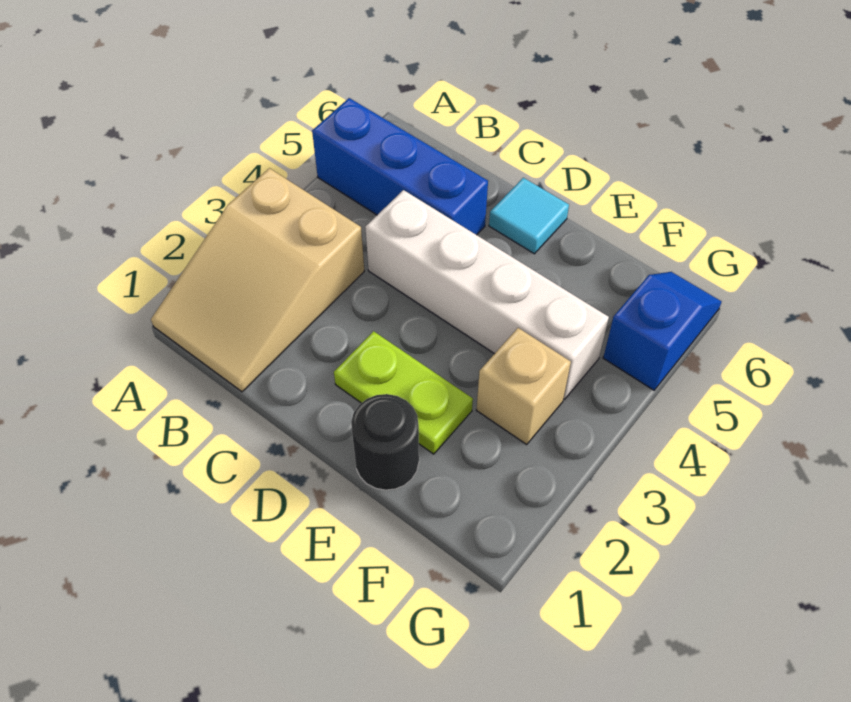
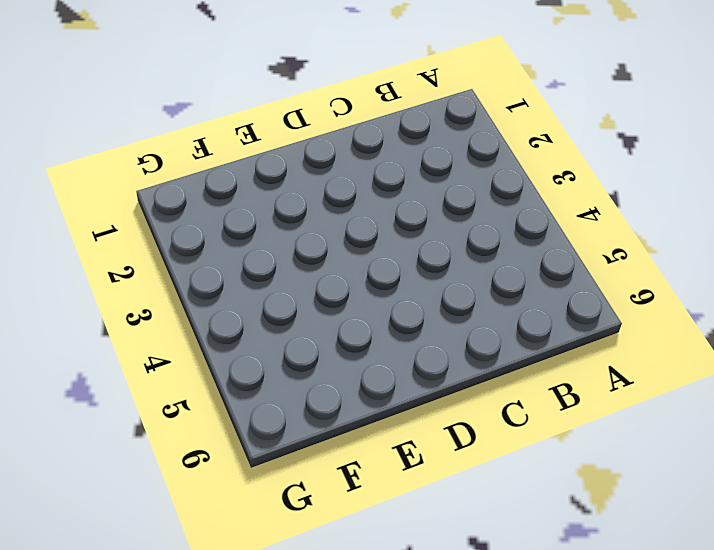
none -> tan slope A1:B3 level 1 top 3
none -> blue brick A5:C5 level 1

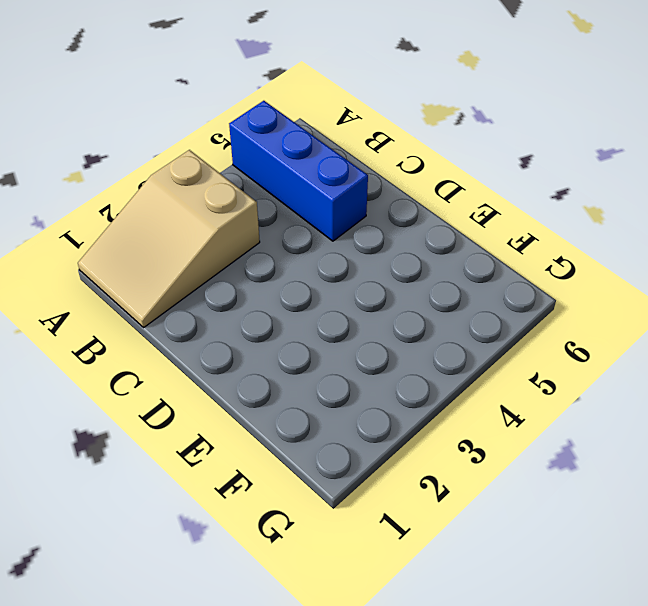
none -> white brick C4:F4 level 1
none -> lime plate D2:E2 level 1

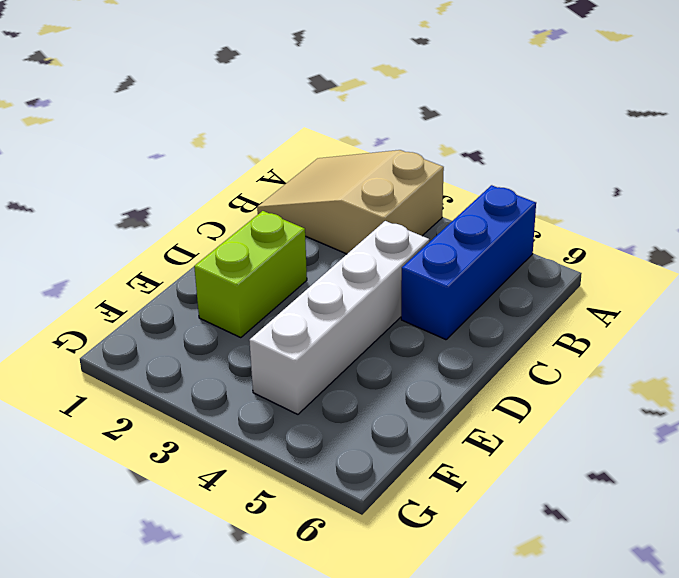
lime brick D2:E2 level 1 -> lime plate D2:E2 level 1
none -> cyan tile D6 level 1
none -> black round brick E1 level 1

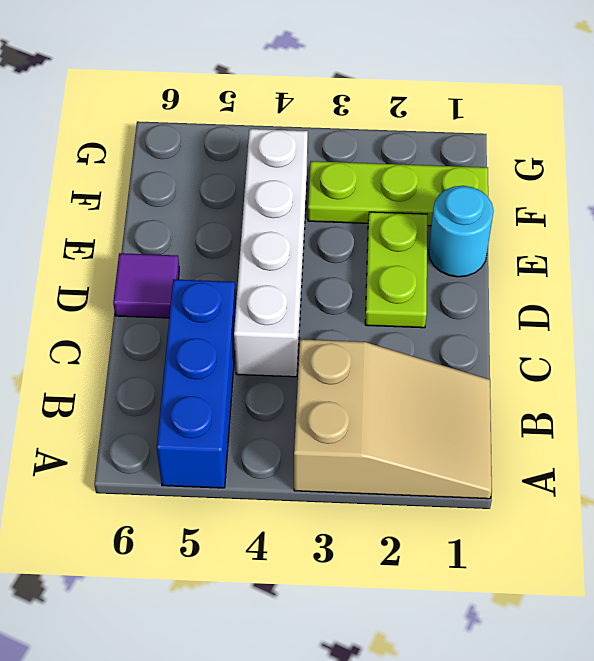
purple tile D6 level 1 -> cyan tile D6 level 1
cyan round brick E1 level 1 -> black round brick E1 level 1
lime plate F1:F3 level 1 -> tan brick F3 level 1
none -> blue slope G5:G6 level 1 top 5

